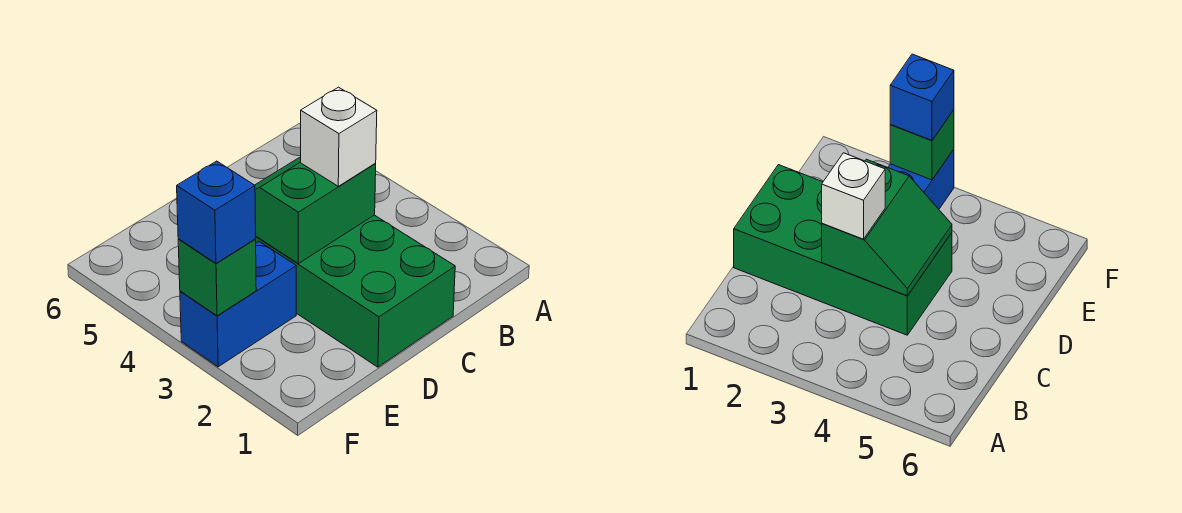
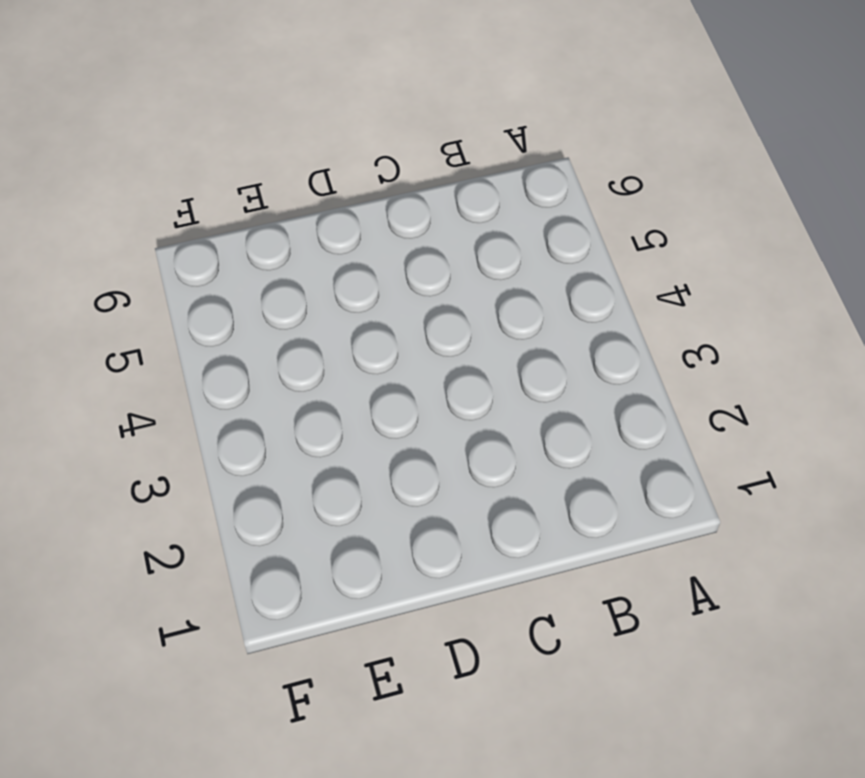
none -> green brick C1:D4 level 1
none -> blue brick E3:F3 level 1

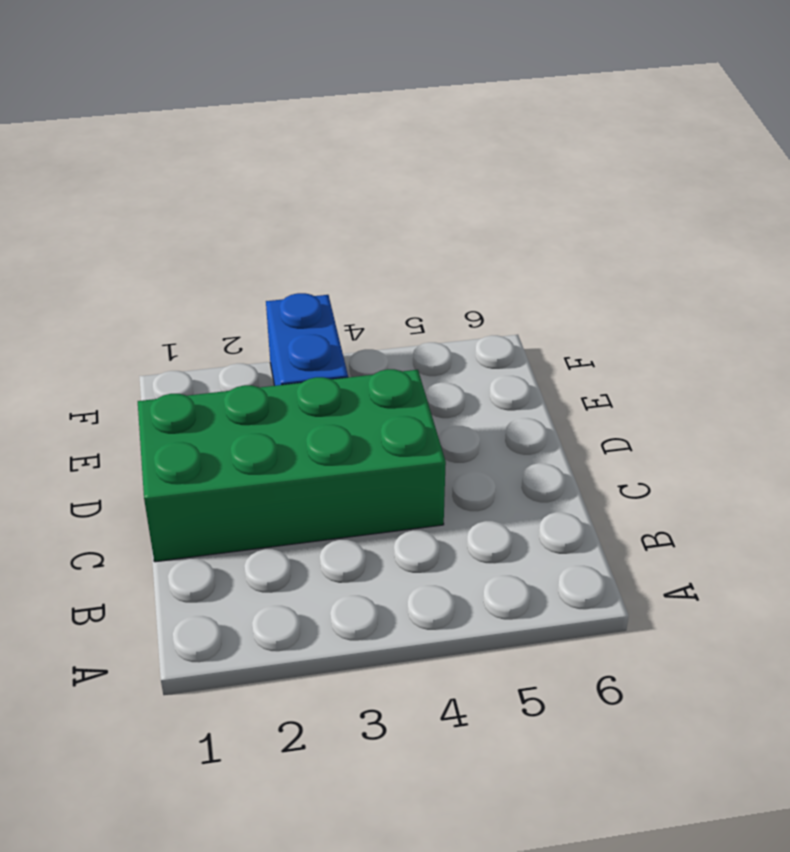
none -> green slope C3:D4 level 2 top 3
none -> green brick F3 level 2

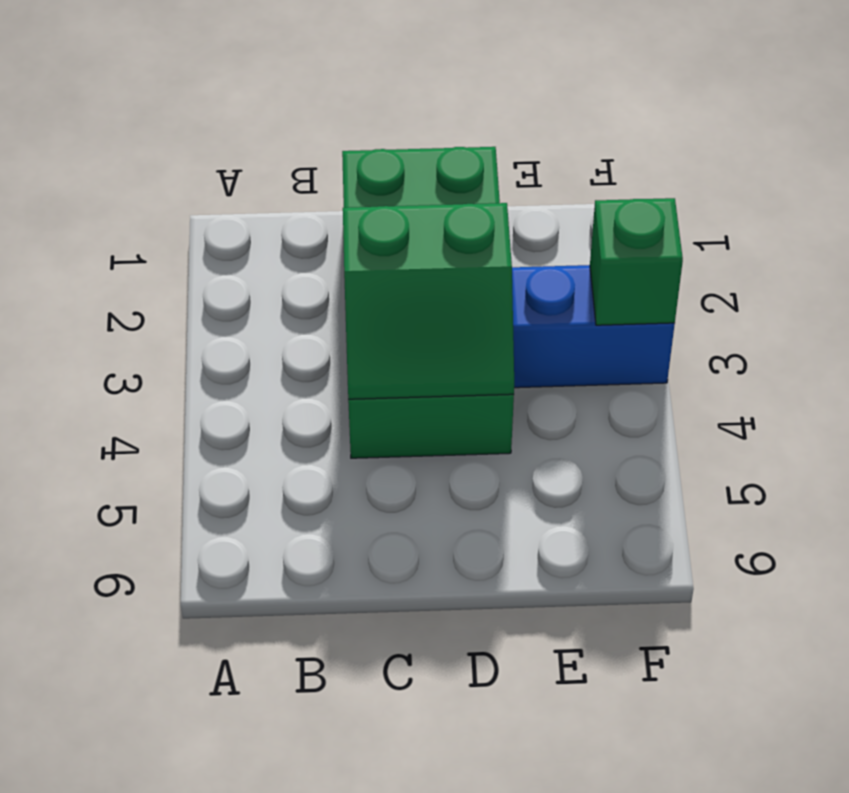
none -> white brick C3 level 3
none -> blue brick F3 level 3

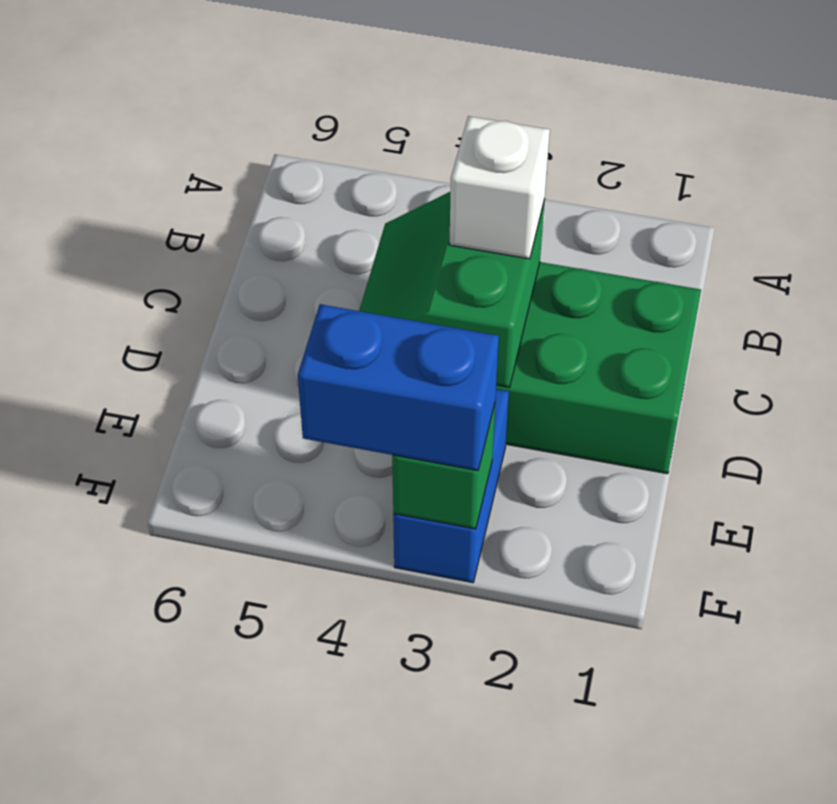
blue brick F3:F4 level 3 -> blue brick F3 level 3

